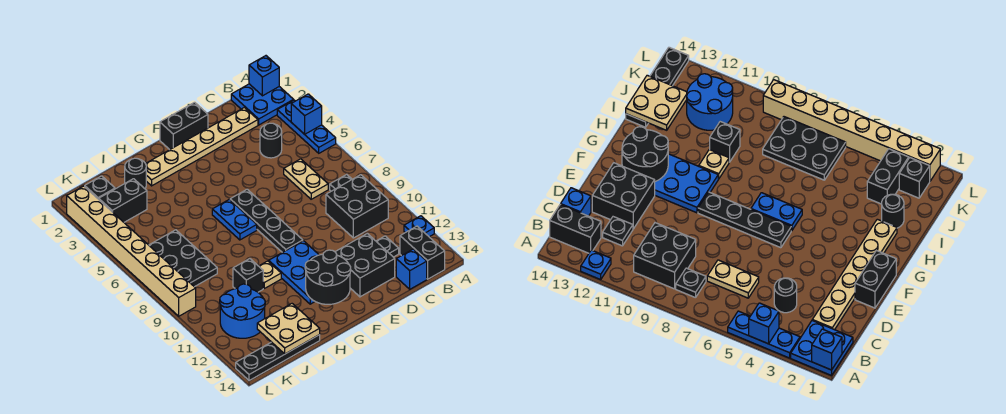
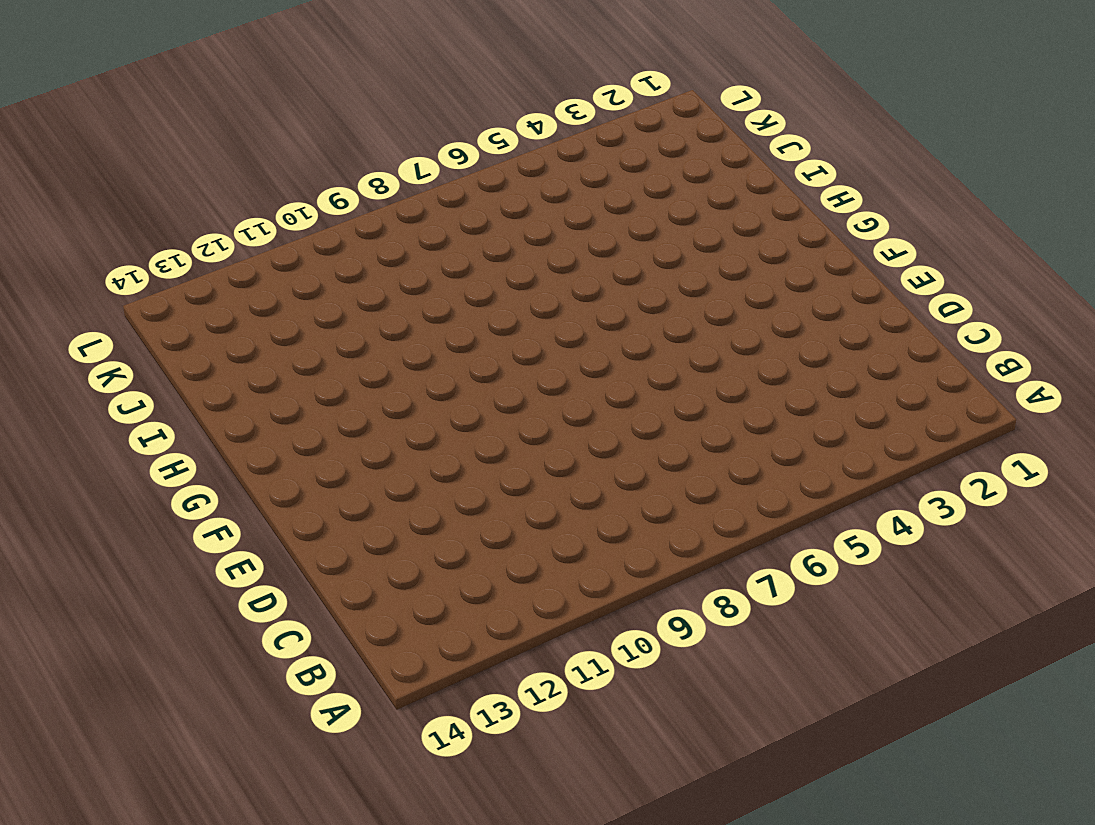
none -> blue plate A1:B2 level 1
none -> blue plate A3:A5 level 1
none -> blue plate A12 level 1

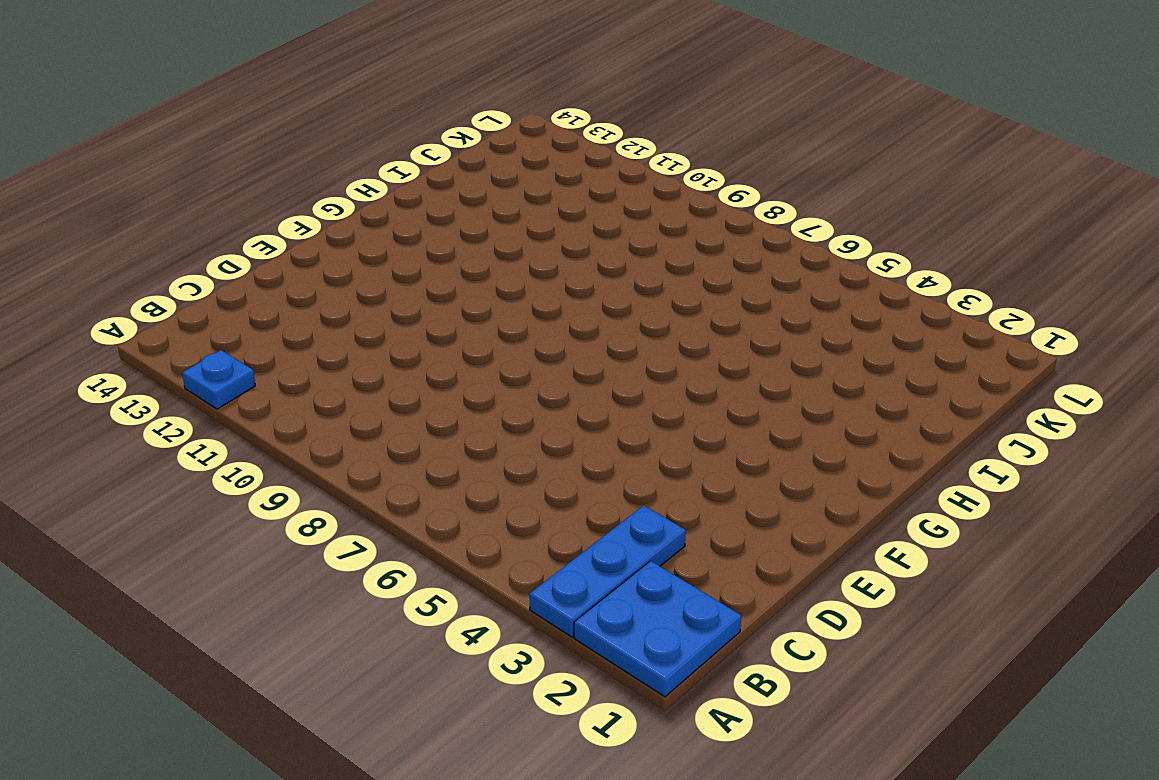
blue plate A3:C3 level 1 -> blue plate A3:A5 level 1
none -> black plate B8 level 1
none -> black brick B9:C10 level 1
none -> black brick B13:B14 level 1

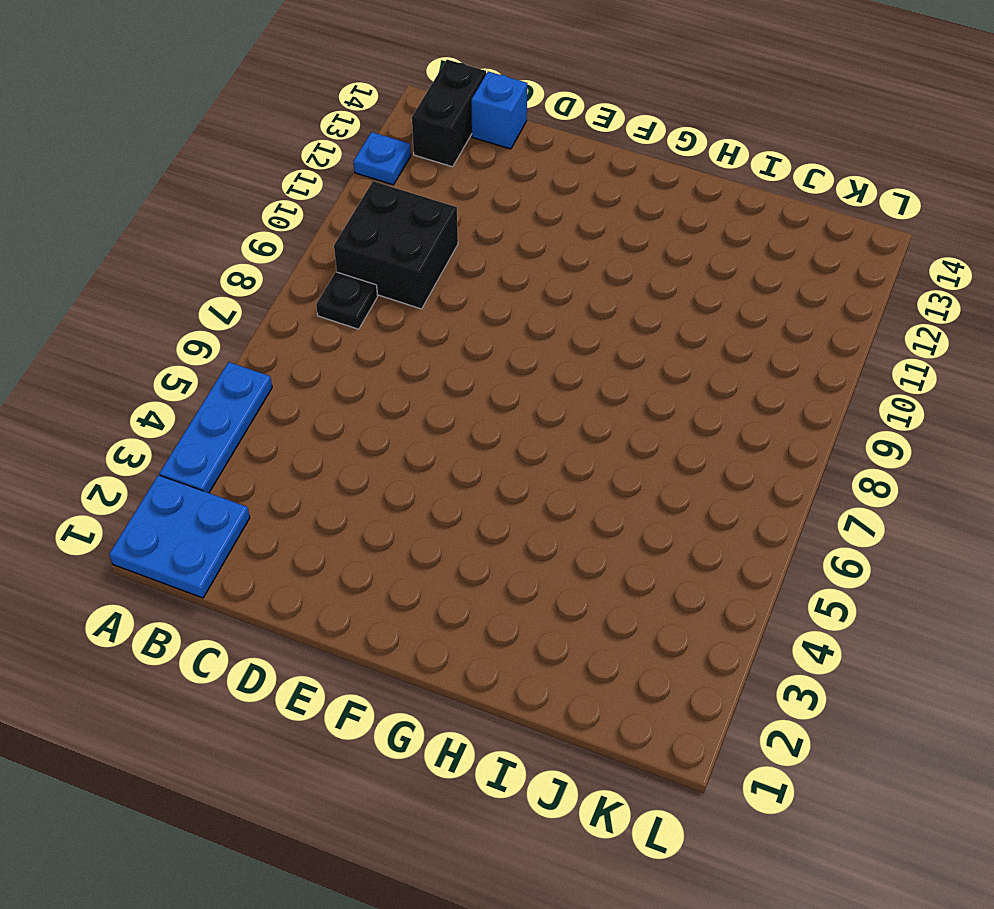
none -> tan plate C2:H2 level 1
none -> black round brick C4 level 1
none -> tan plate C6:C7 level 1

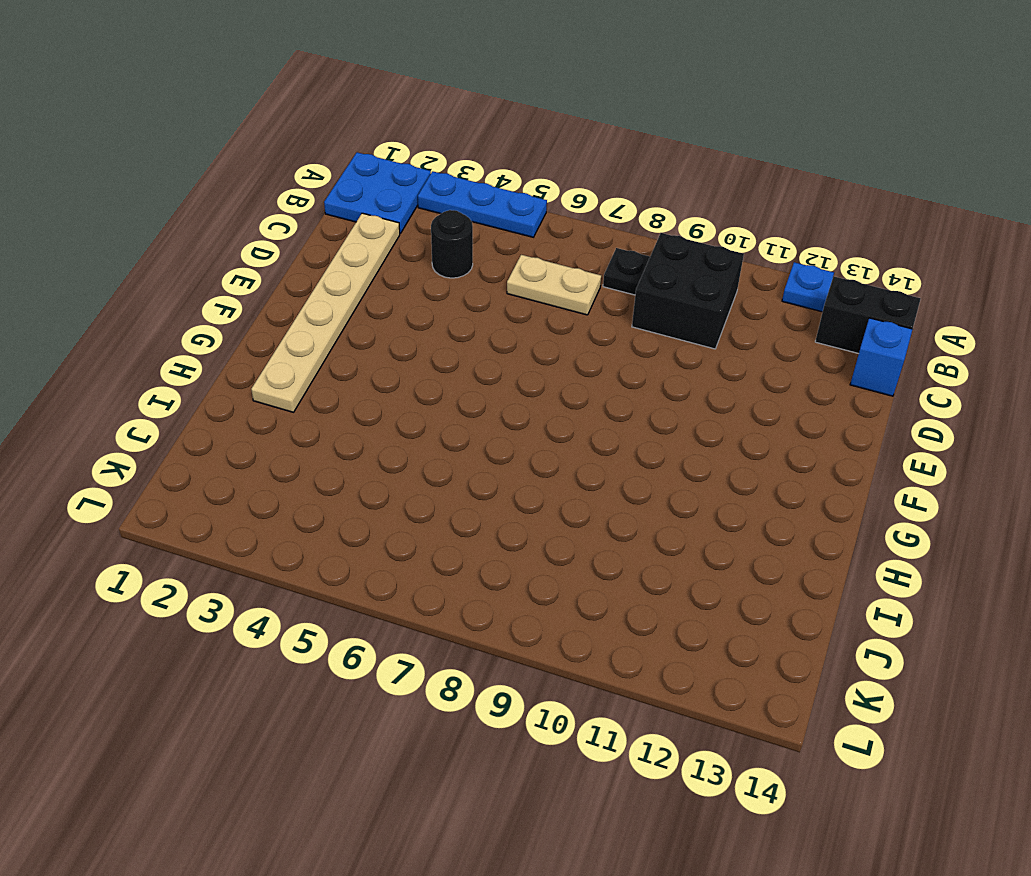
none -> black plate C12 level 1
none -> black brick D12:E13 level 1
none -> black brick E1:F1 level 1

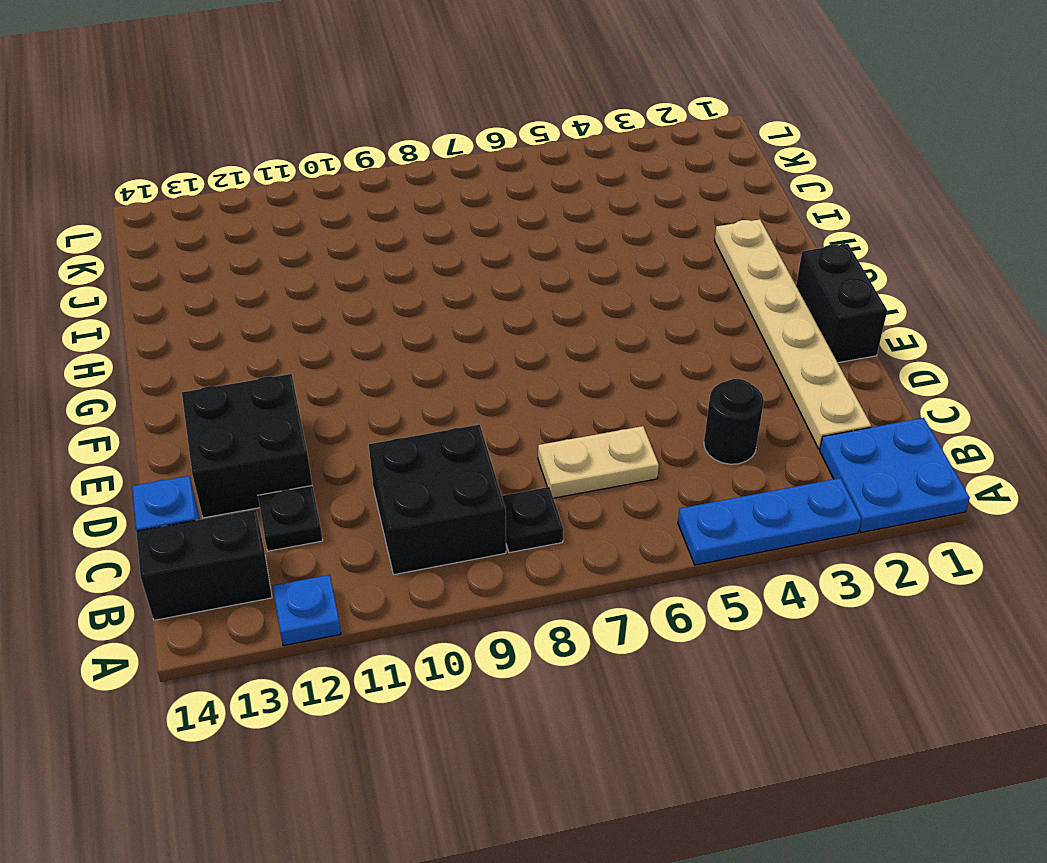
none -> black plate F6:F9 level 1
none -> blue plate F10:G12 level 1
none -> blue plate G6:G7 level 1

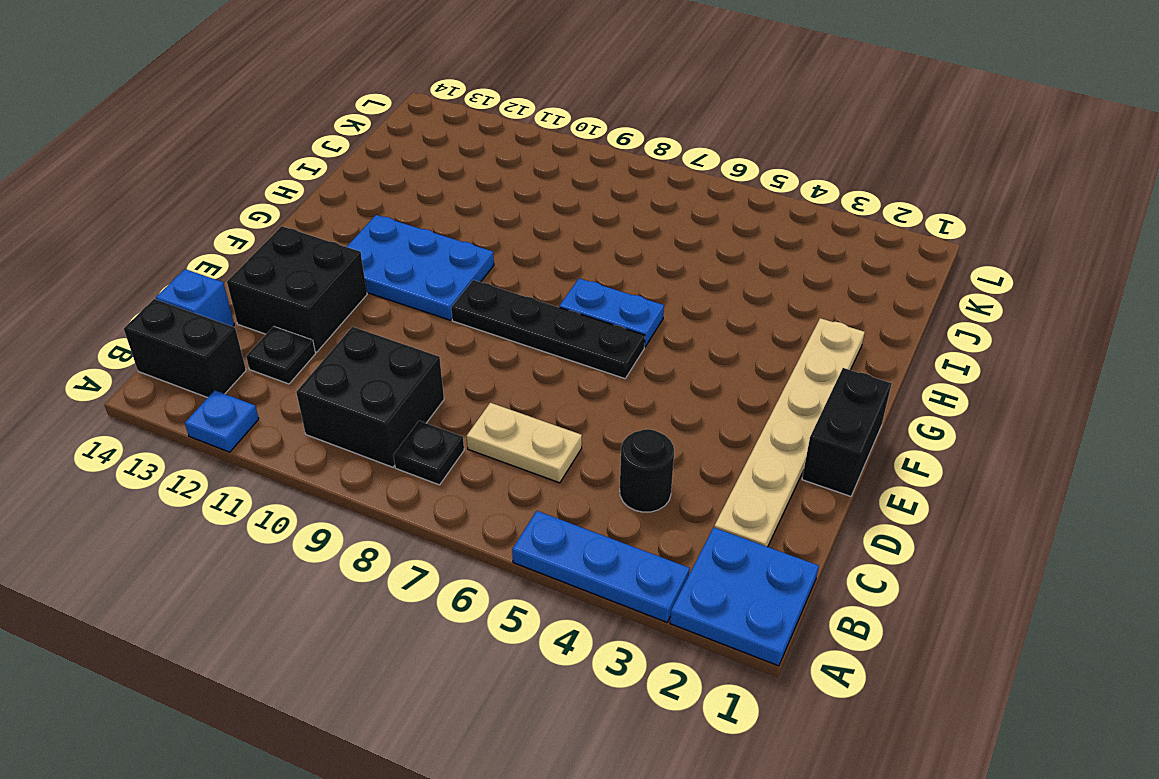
none -> tan plate H10 level 1
none -> black round brick I2 level 1
none -> black brick I10 level 1

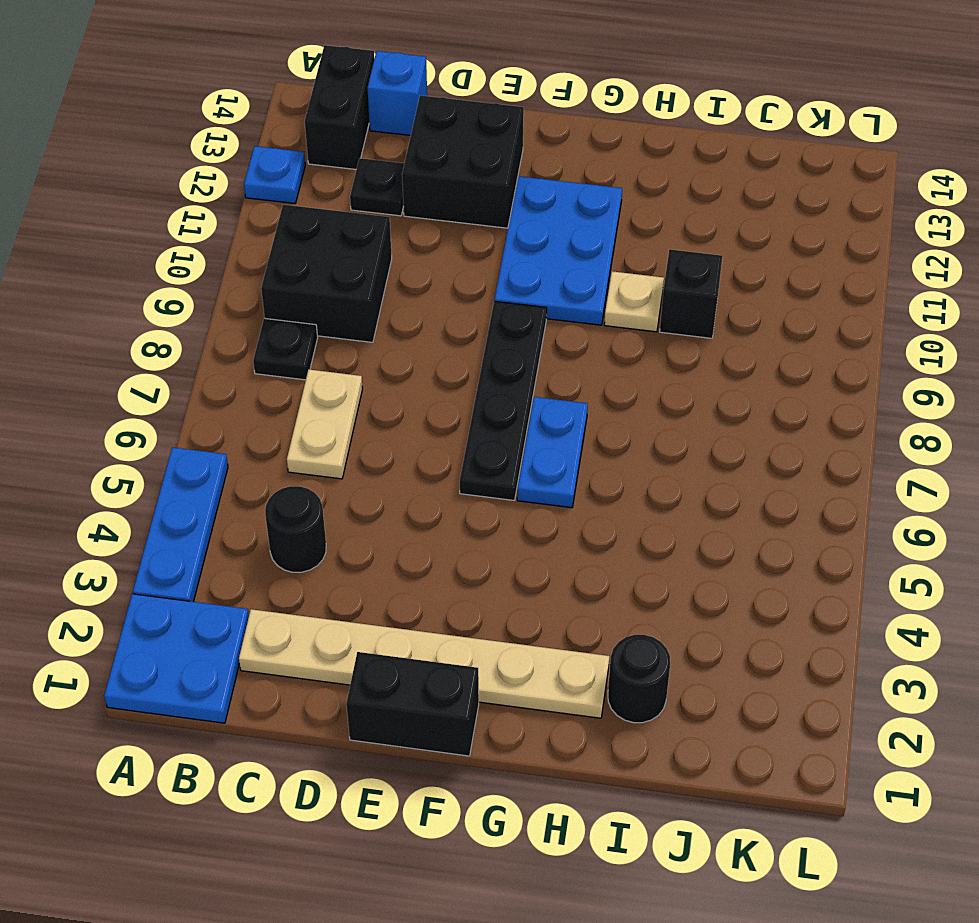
none -> black plate I14:L14 level 1
none -> black brick J3:K3 level 1
none -> black plate J6:K8 level 1

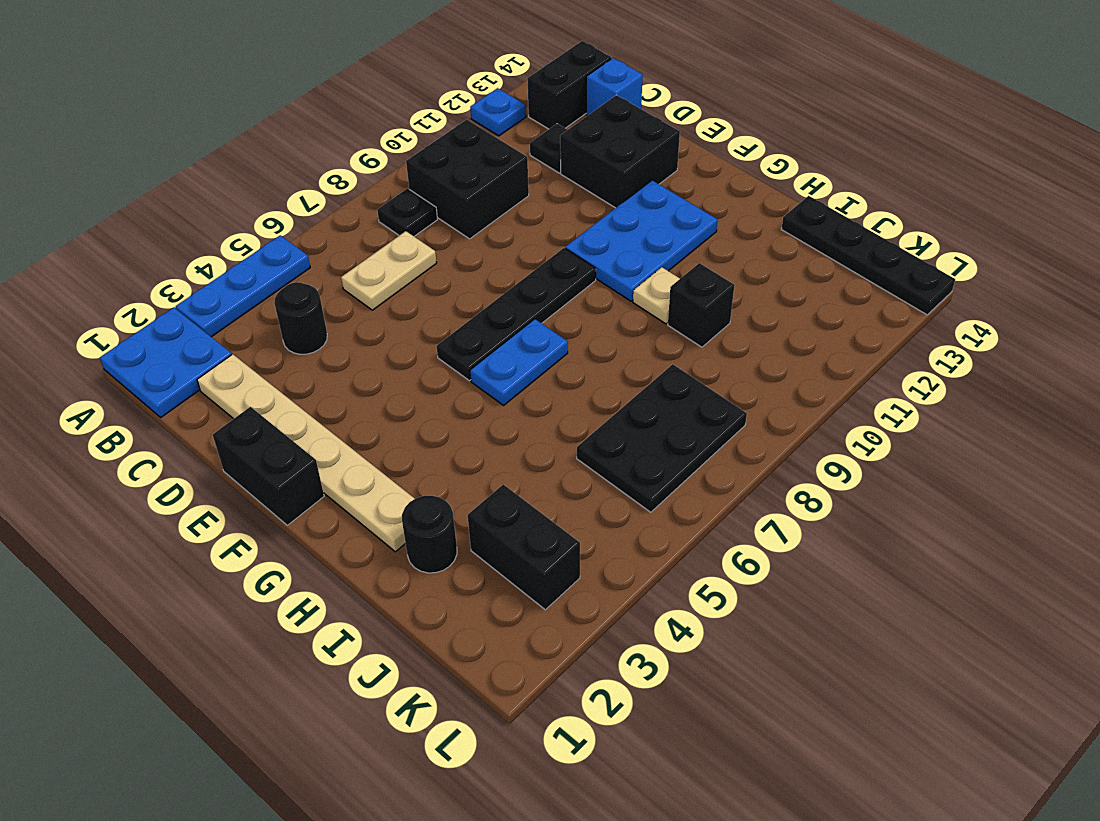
none -> blue round brick J11:K12 level 1
none -> black brick K2 level 1
none -> tan brick L2:L9 level 1

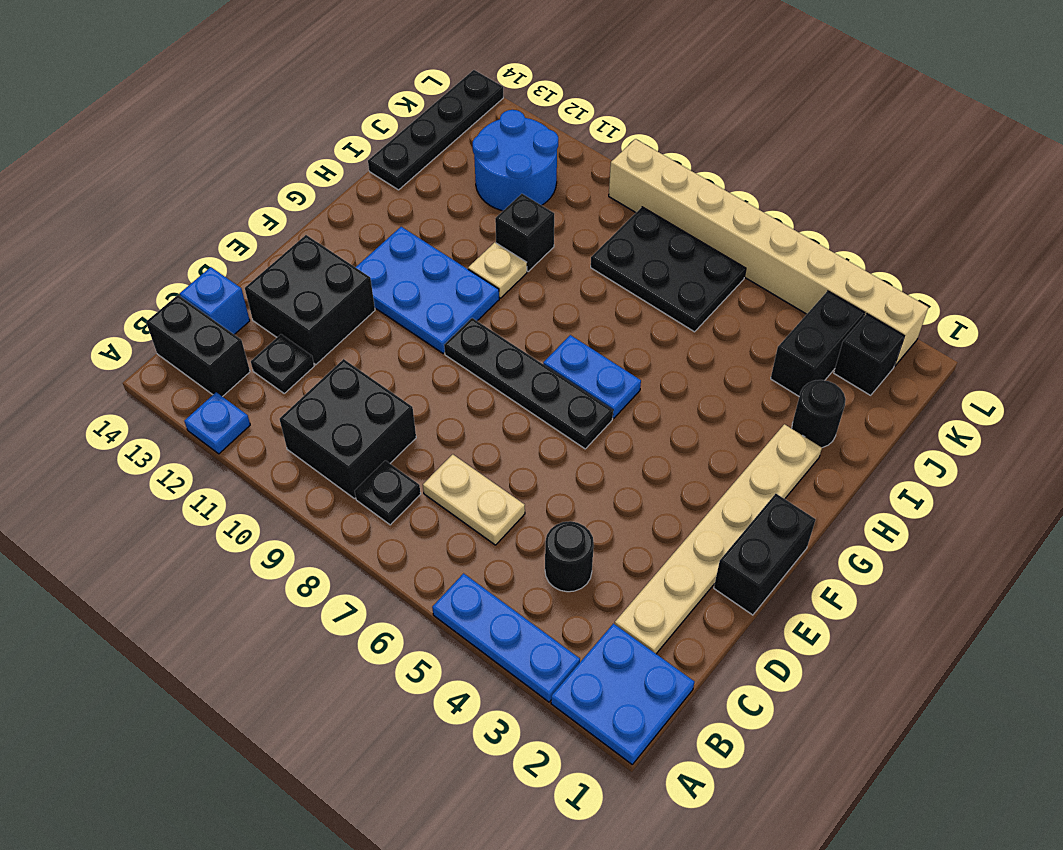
none -> blue brick A1 level 2
none -> blue brick A4 level 2
none -> black round brick F12:G13 level 2

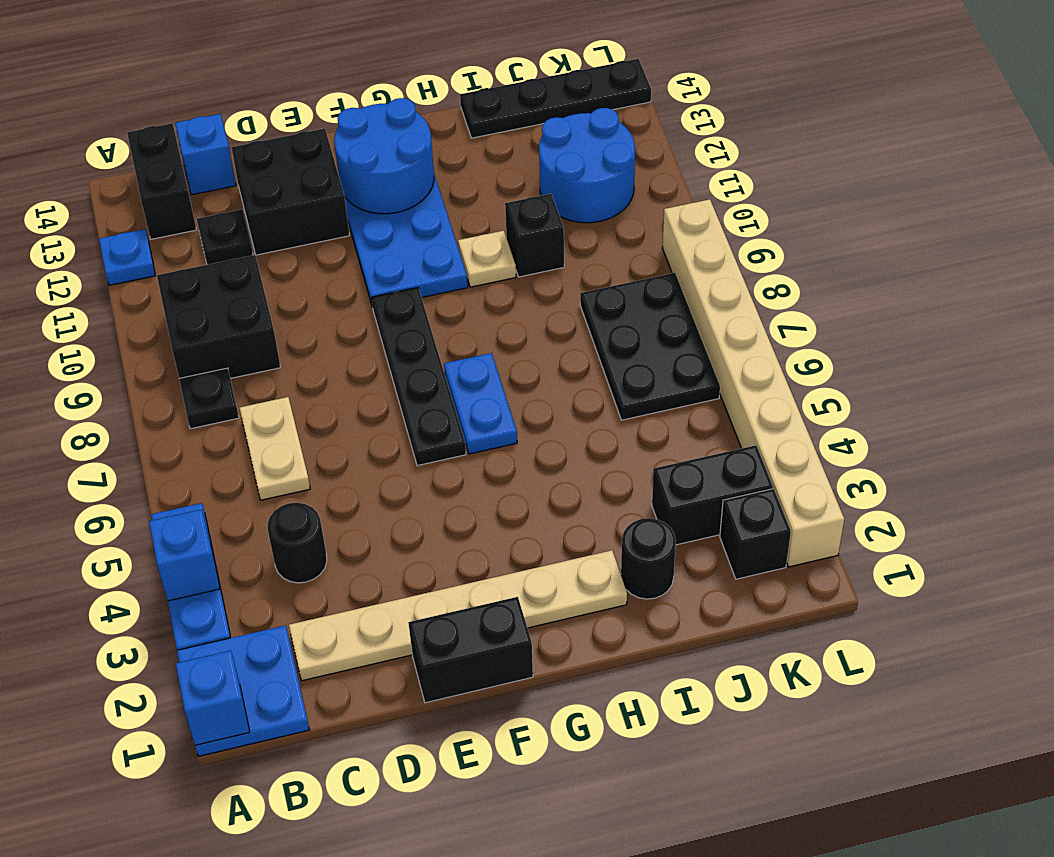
blue round brick F12:G13 level 2 -> black round brick F12:G13 level 2
none -> tan plate I13:J14 level 2

